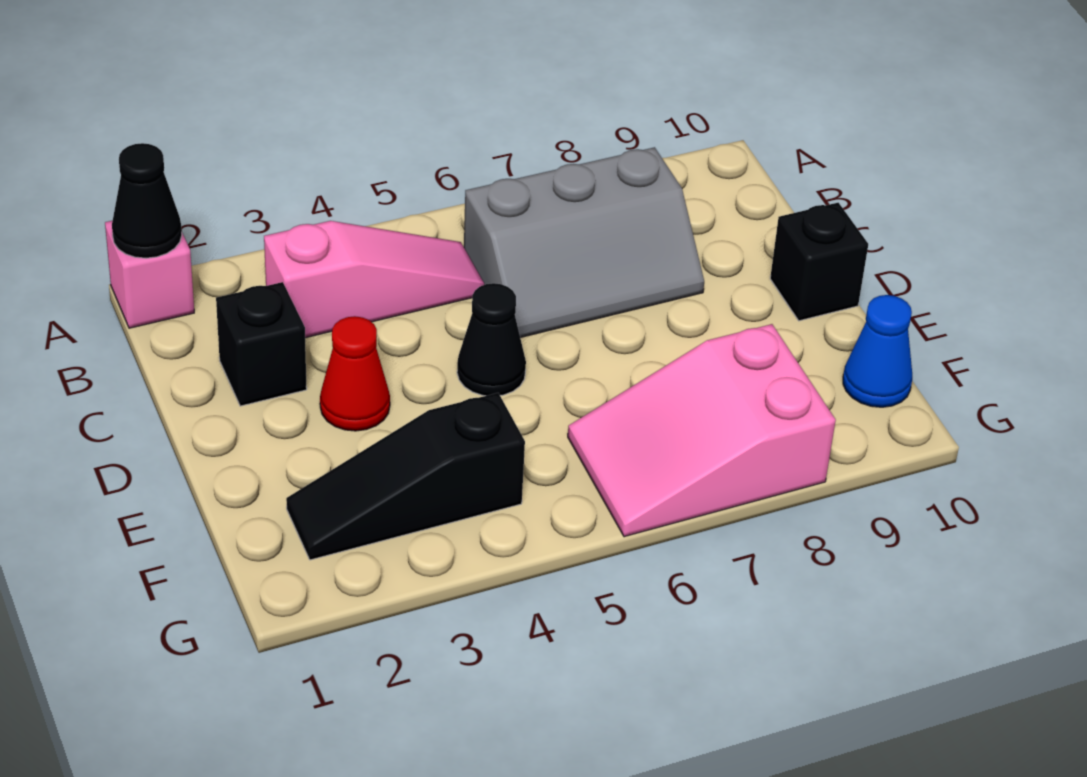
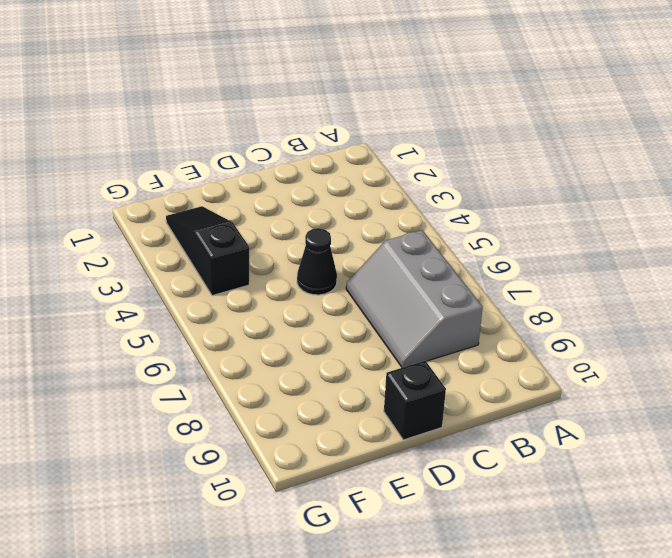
none -> pink brick A1 level 1
none -> pink slope B3:B5 level 1 top 3

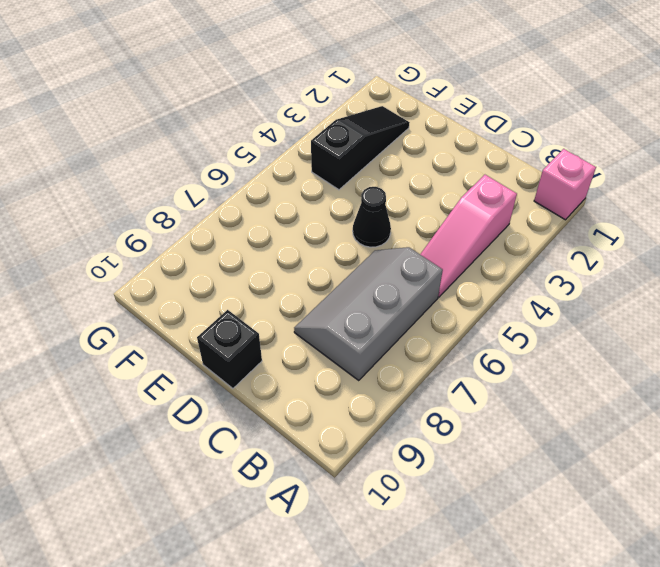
none -> black brick C2 level 1
none -> red cone D3 level 1

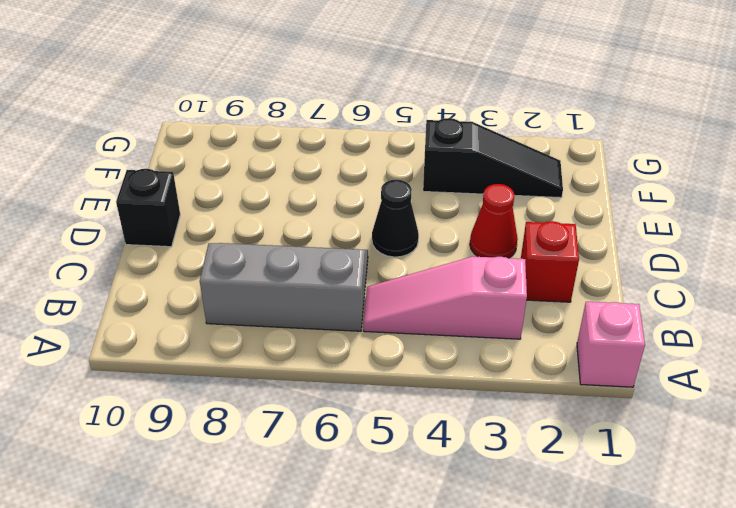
red brick C2 level 1 -> black brick C2 level 1
none -> pink slope F6:G8 level 1 top 8
none -> blue cone F10 level 1

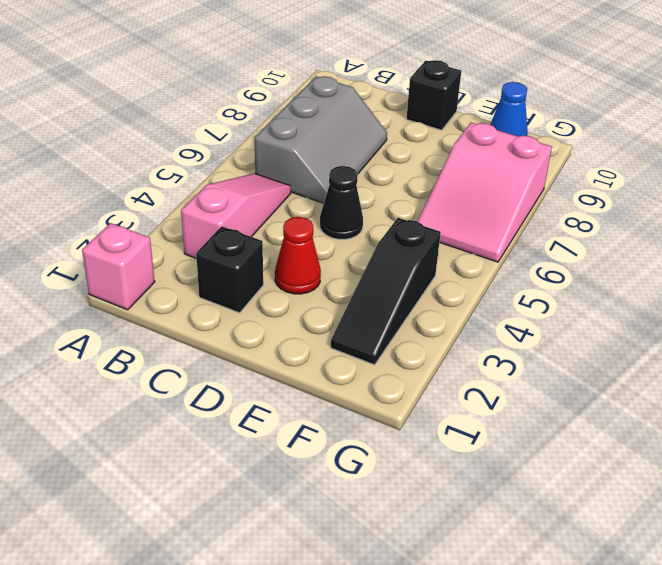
none -> black cone A1 level 2

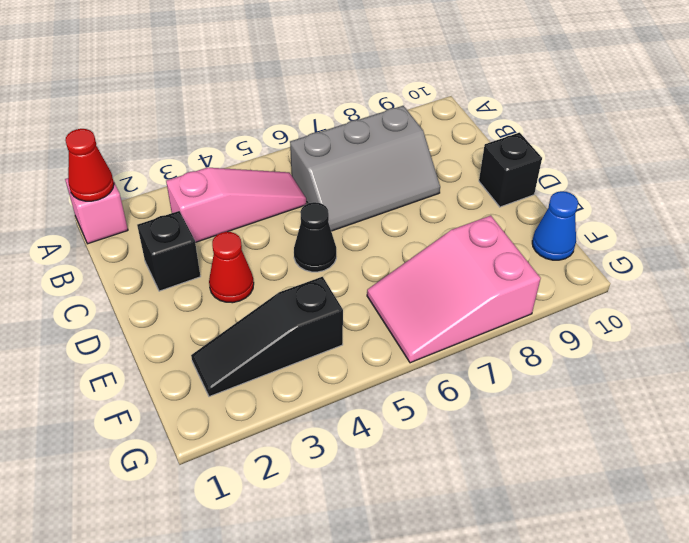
red cone A1 level 2 -> black cone A1 level 2

